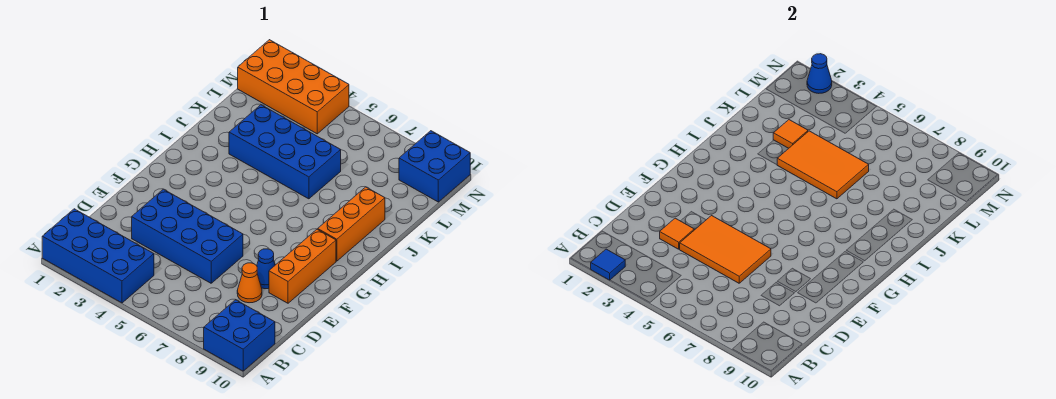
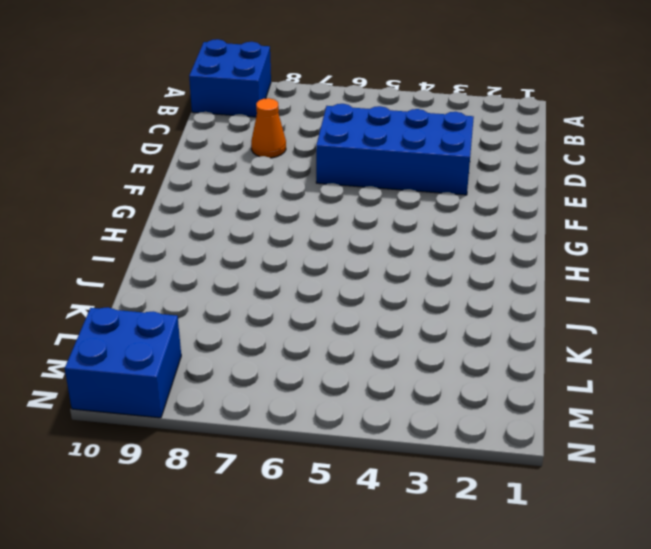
none -> blue brick A1:B4 level 1
none -> blue cone E8 level 1
none -> orange brick E9:G9 level 1

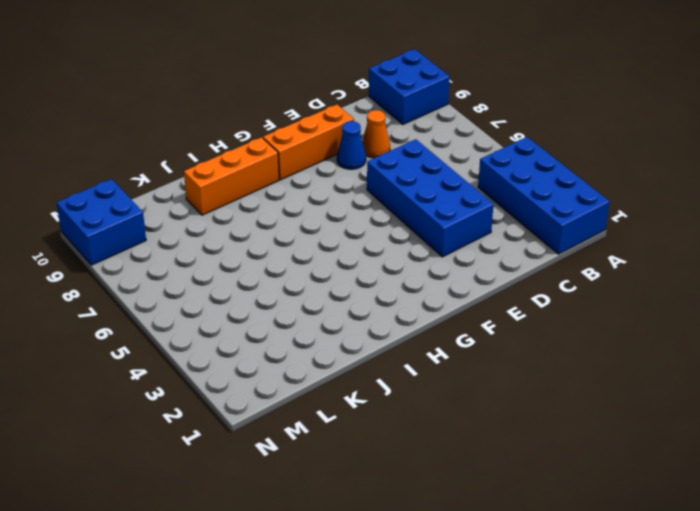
none -> blue brick J3:K6 level 1
none -> orange brick M1:N4 level 1
none -> blue tile A2 level 2

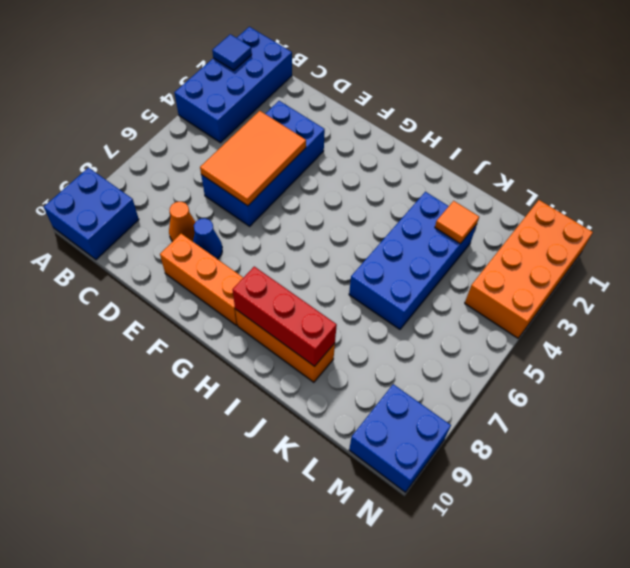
red brick H9:J9 level 2 -> none
none -> orange tile D3 level 2
none -> orange tile J4:K6 level 2
none -> blue cone N2 level 2

